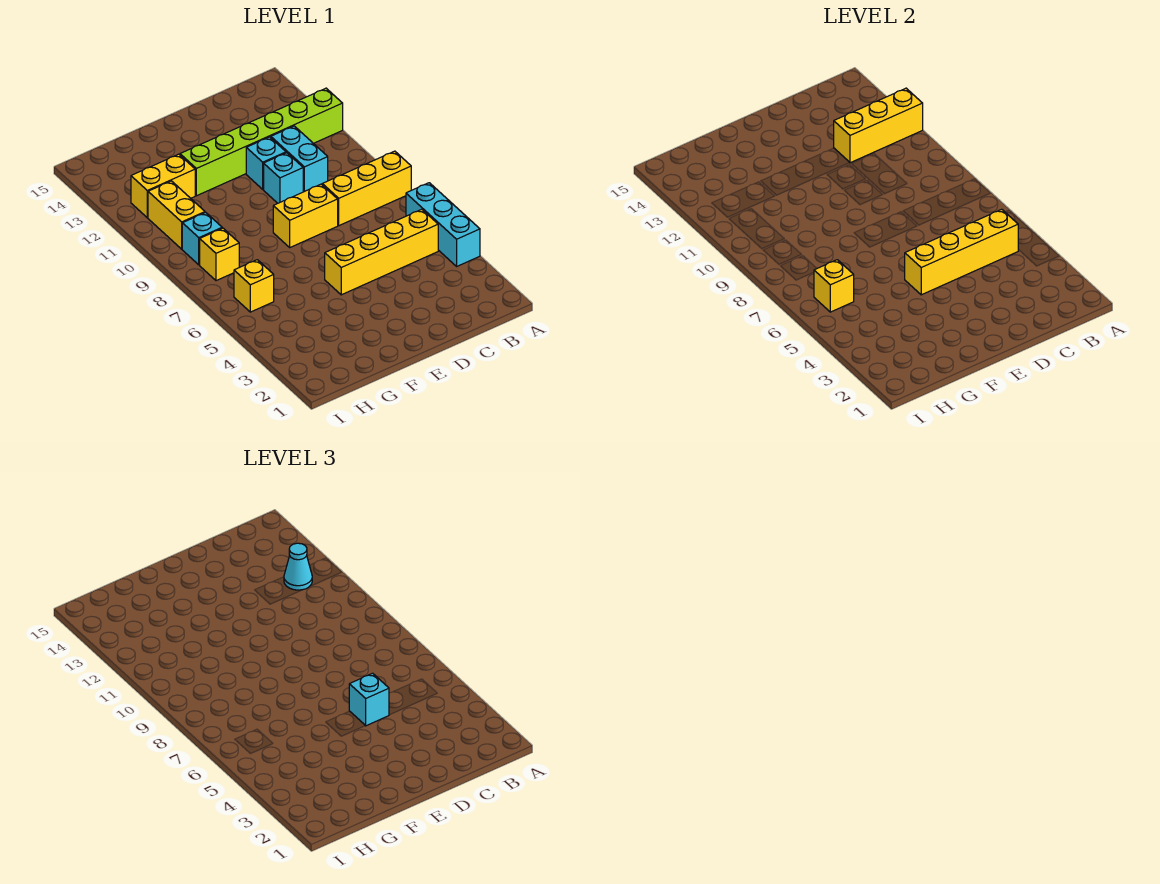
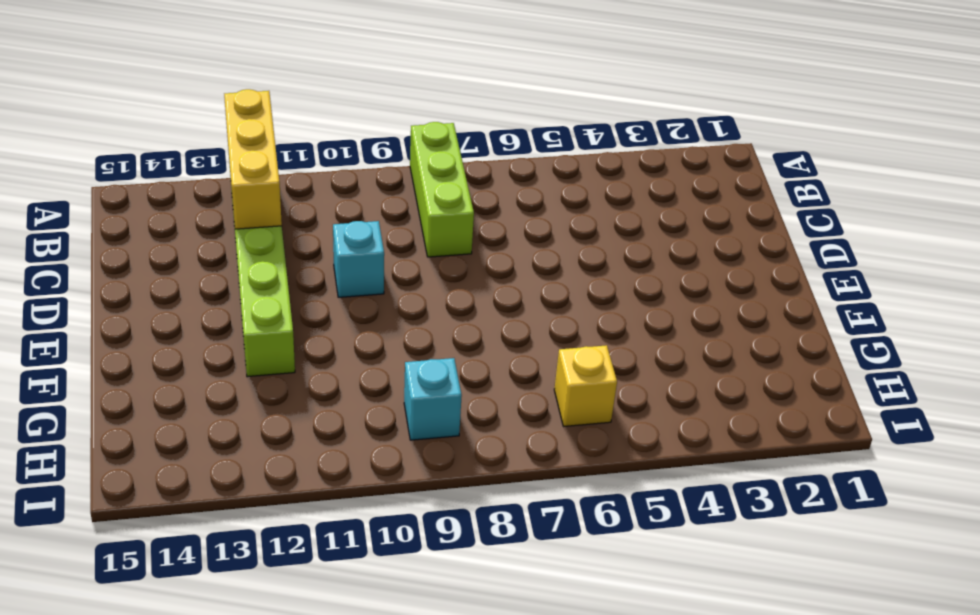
lime brick A8:C8 level 1 -> yellow brick A8:C8 level 1
none -> cyan brick A4:A6 level 1
none -> yellow brick B5:E5 level 1
none -> cyan brick C10:C11 level 1

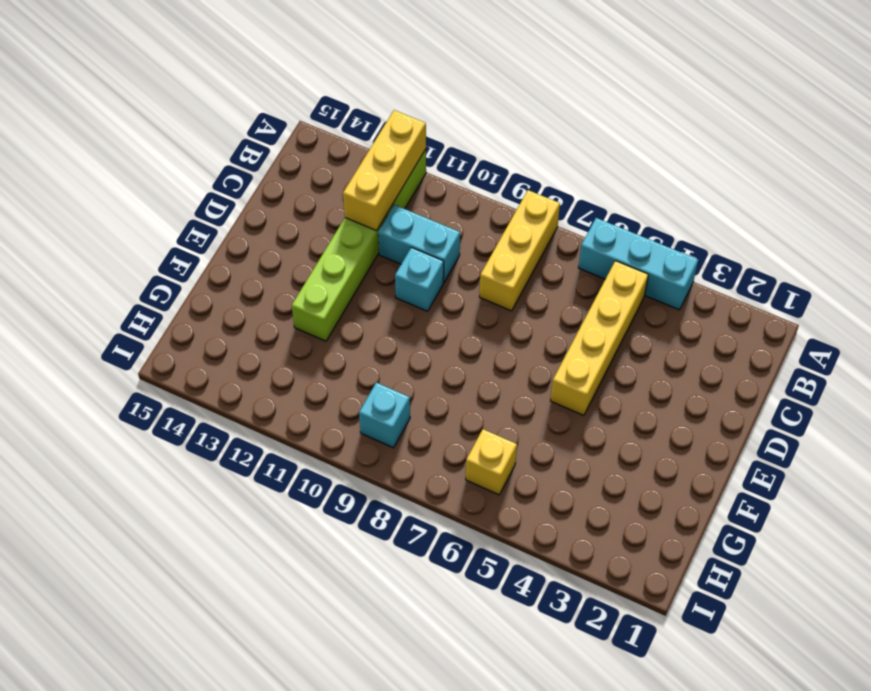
none -> yellow brick D8:E8 level 1
none -> cyan brick D11 level 1
none -> yellow brick G12:H12 level 1

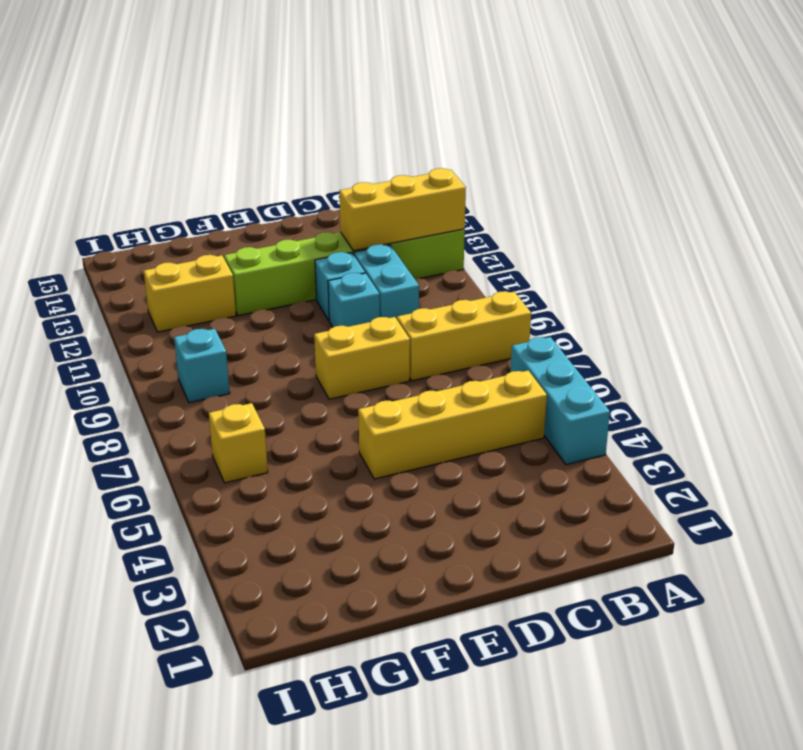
none -> yellow brick H8 level 1
none -> yellow brick H10:H11 level 1
none -> yellow brick B5:E5 level 2

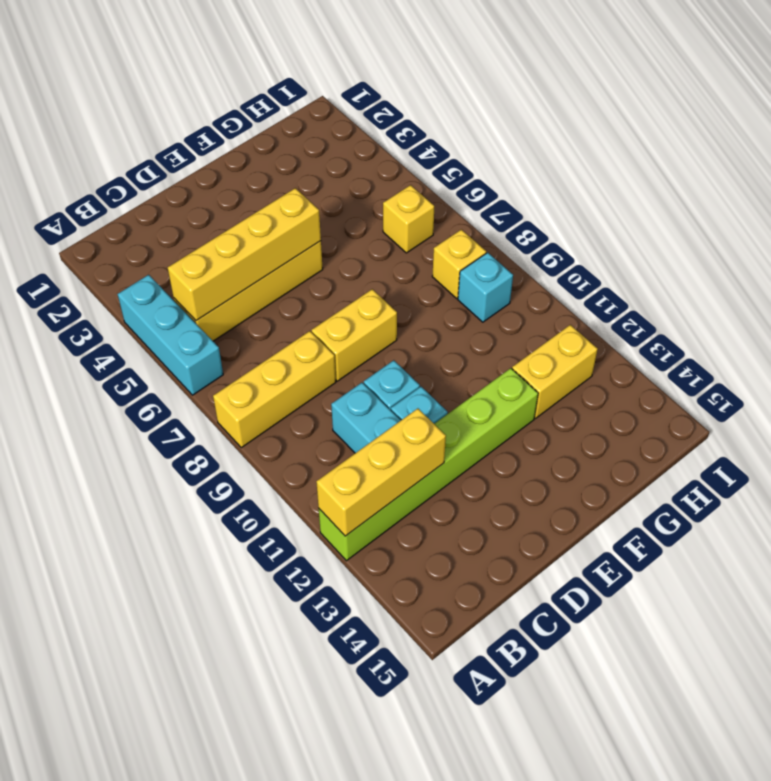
none -> yellow brick H10:H11 level 1
none -> yellow brick H6 level 2
none -> cyan cone B12 level 3

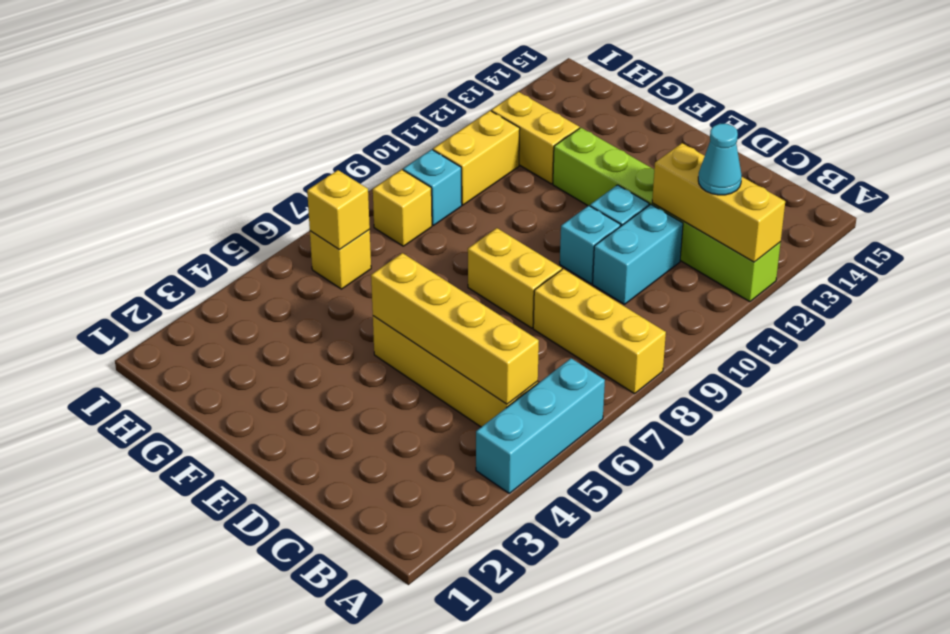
none -> cyan brick D5 level 3

